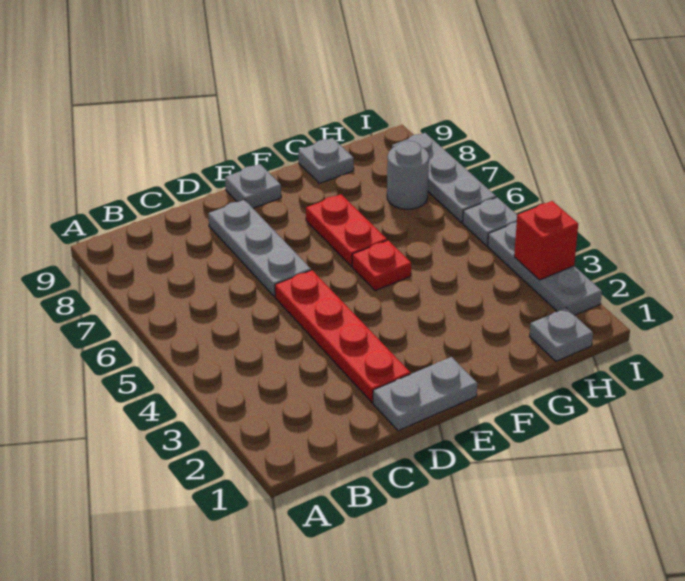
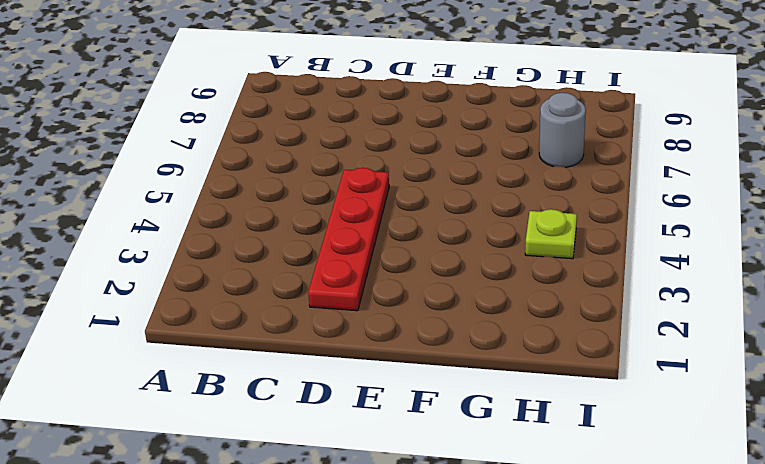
lime plate H4 level 1 -> none
none -> grey plate D1:E1 level 1
none -> grey plate D6:D8 level 1
none -> grey plate E9 level 1

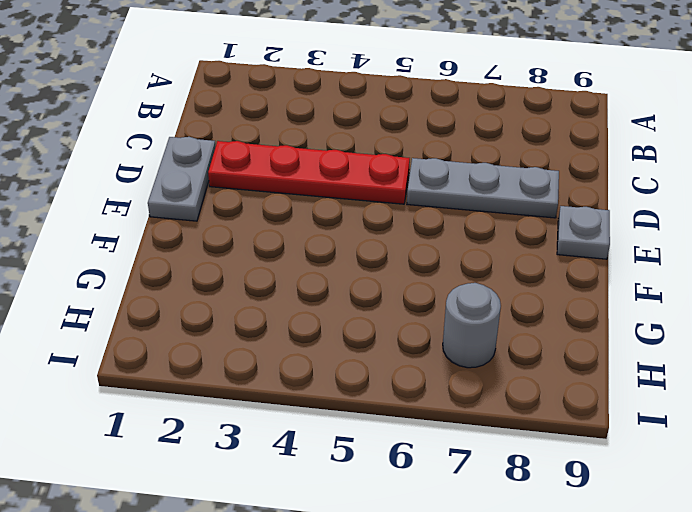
none -> red plate F5 level 1
none -> red plate F6:F7 level 1
none -> grey plate G9 level 1

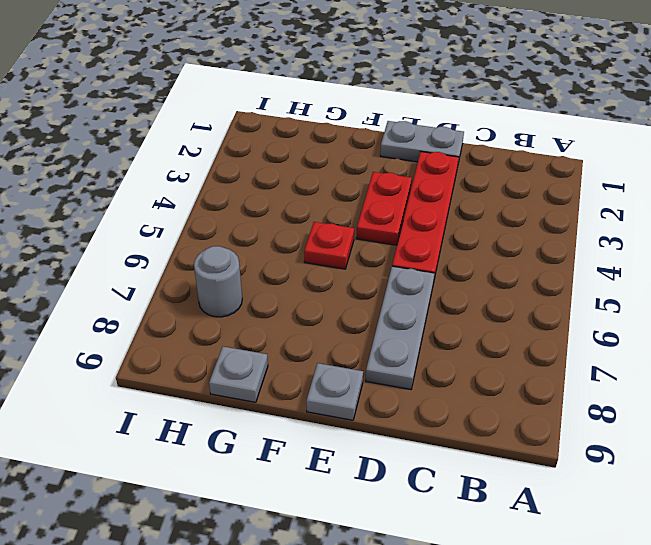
red plate E3:E4 level 1 -> red plate F6:F7 level 1
none -> grey plate H1 level 1
none -> grey plate I2:I4 level 1
none -> grey plate I5 level 1

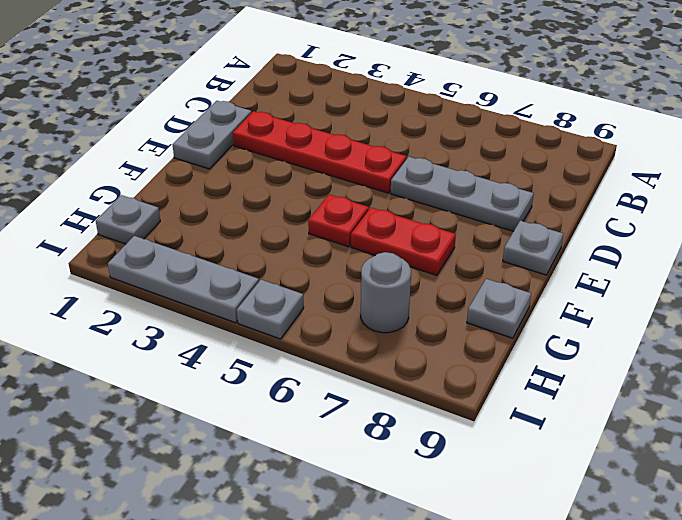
none -> grey plate I6:I8 level 1
none -> red brick I3 level 2

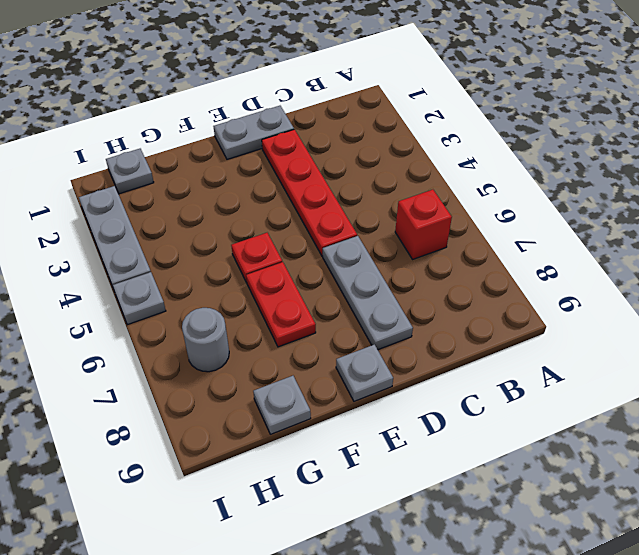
red brick B6 level 1 -> red brick I3 level 2
none -> grey plate I6:I8 level 1

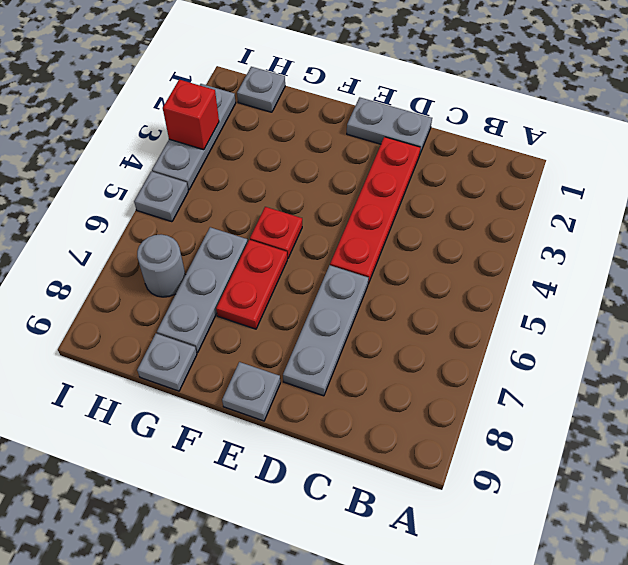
grey plate G6:G8 level 1 -> grey plate I6:I8 level 1

